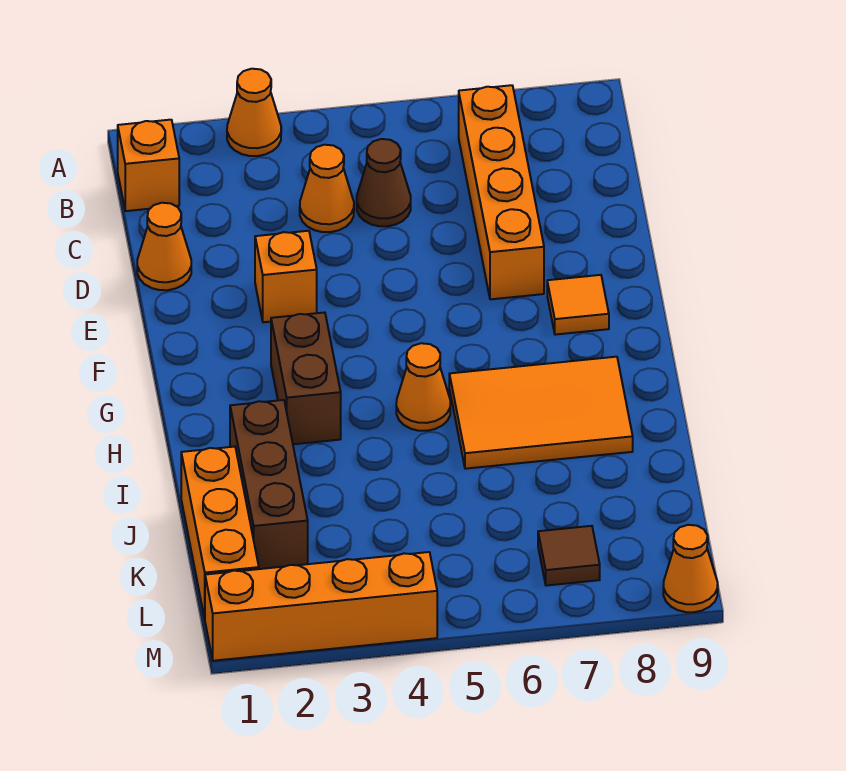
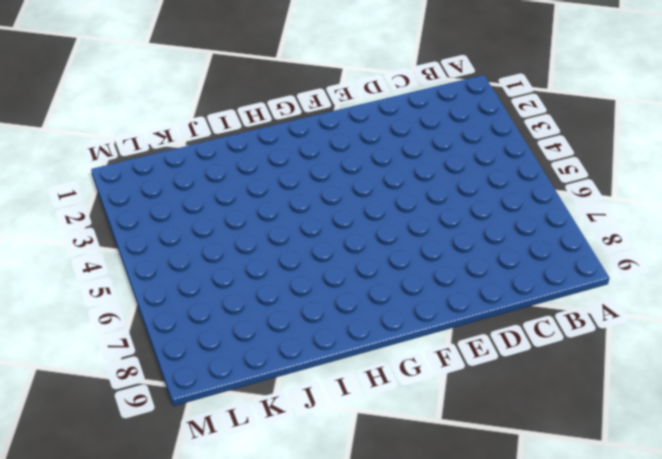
none -> orange cone A3 level 1
none -> orange brick B1 level 1
none -> orange brick B7:E7 level 1

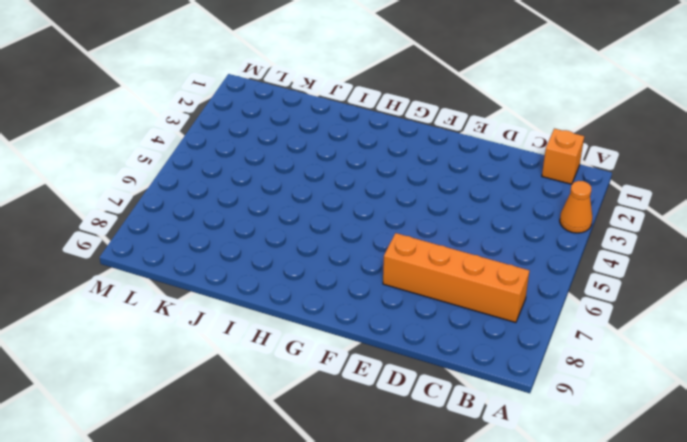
none -> orange cone C4 level 1
none -> brown cone C5 level 1
none -> orange cone D1 level 1

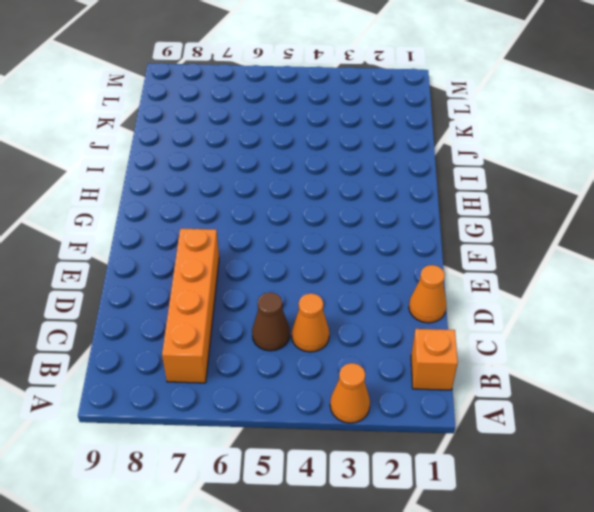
none -> orange brick E3 level 1
none -> orange tile F8 level 1
none -> brown brick G3:H3 level 1

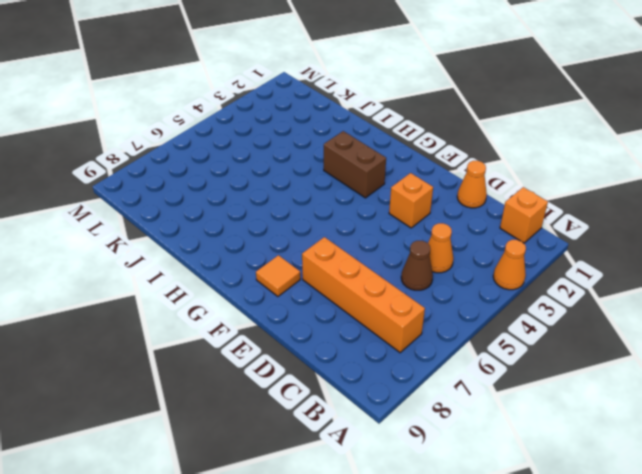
none -> orange cone H5 level 1
none -> orange tile H6:I8 level 1
none -> brown brick I2:K2 level 1

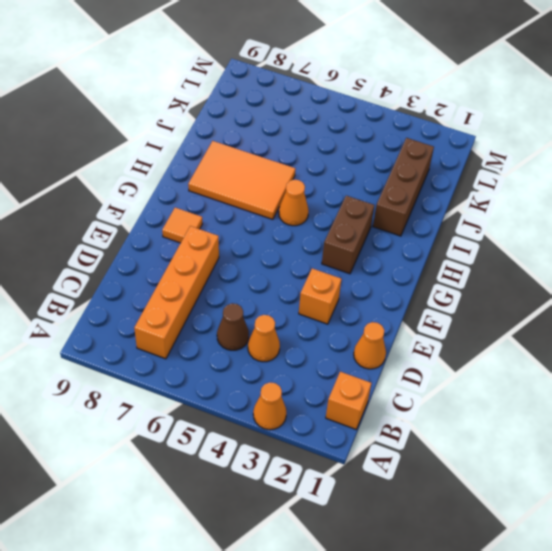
none -> orange brick J1:L1 level 1
none -> brown tile L7 level 1
none -> orange brick M1:M4 level 1

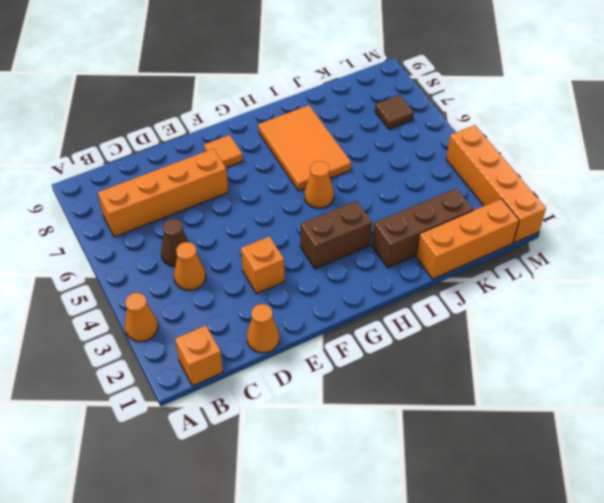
none -> orange cone M9 level 1

